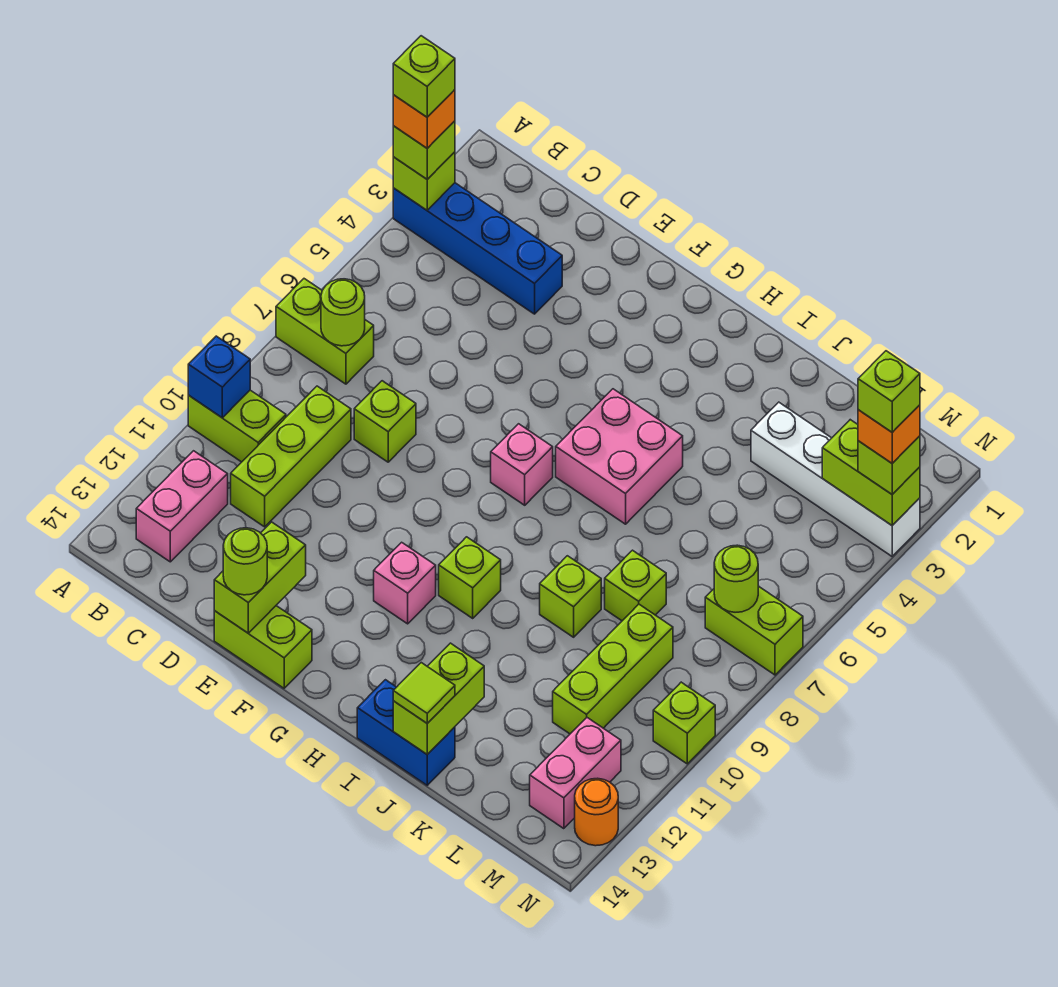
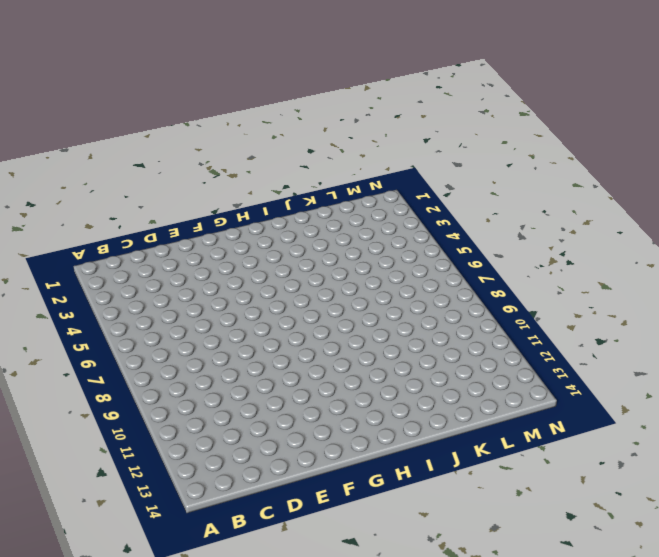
none -> blue brick A3:D3 level 1
none -> lime brick A7:B7 level 1
none -> lime brick A10:B10 level 1
none -> pink brick B12:B13 level 1

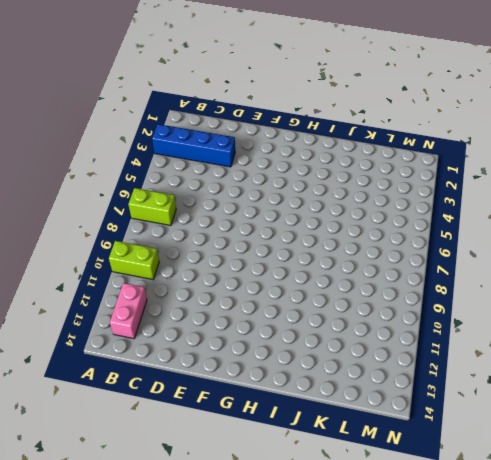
none -> lime brick C9:C11 level 1
none -> lime brick D8 level 1
none -> lime brick E14:F14 level 1
none -> pink brick G7 level 1

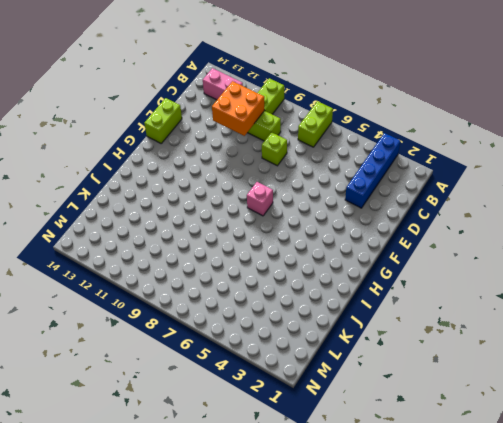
orange brick C10:D11 level 2 -> none
none -> pink brick G11 level 1
none -> pink brick H5:I6 level 1
none -> lime brick H10 level 1
none -> blue brick I14:J14 level 1

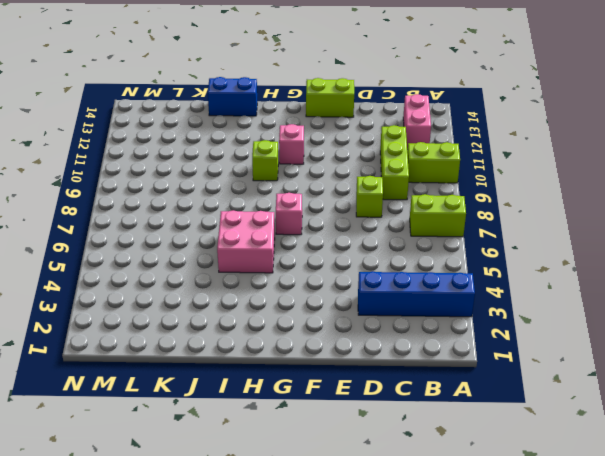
none -> lime brick J9 level 1
none -> white brick K3:N3 level 1
none -> lime brick K8 level 1
none -> lime brick L9:L11 level 1

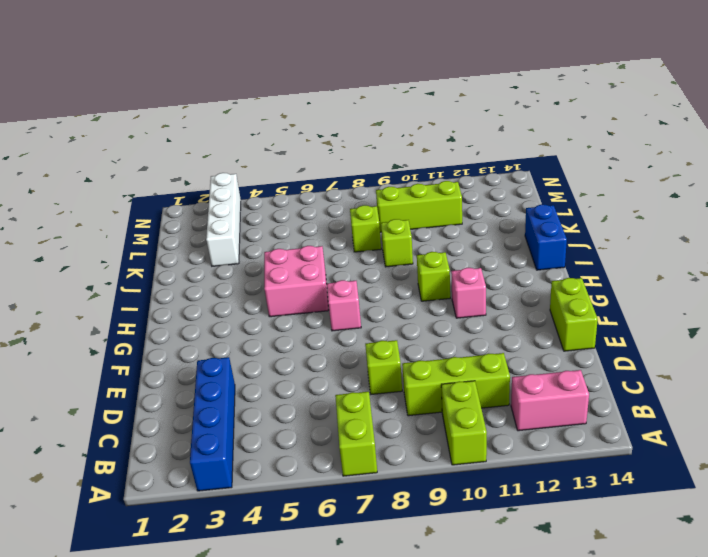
none -> lime brick M7:N7 level 1
none -> pink brick M12:M13 level 1
none -> lime brick N10 level 1
none -> orange round brick N13 level 1

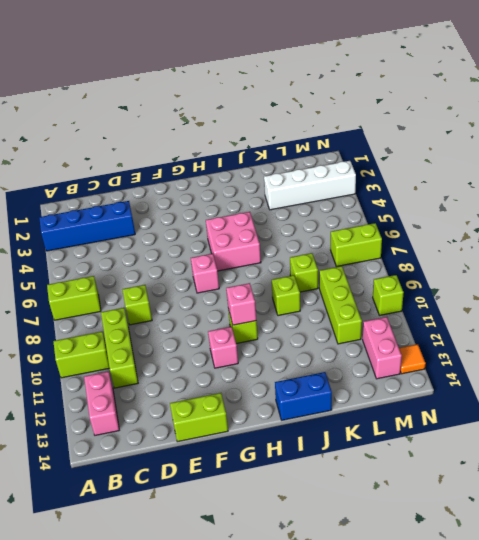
pink brick H10 level 2 -> none
orange tile N13 level 1 -> orange round brick N13 level 1
none -> lime brick A3 level 2
none -> blue brick A10 level 2
none -> lime round brick B7 level 2
none -> lime brick E13:E14 level 2

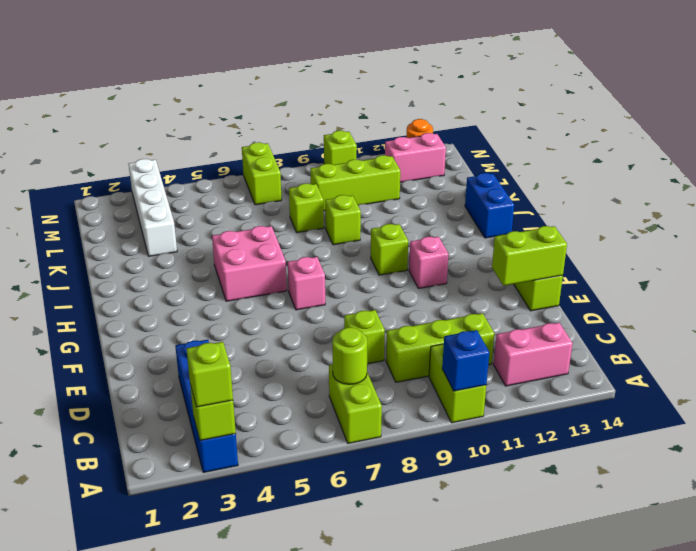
none -> lime brick J13:J14 level 2
none -> lime brick M3:N3 level 2
none -> lime round brick M7 level 2
none -> lime round brick E14 level 3

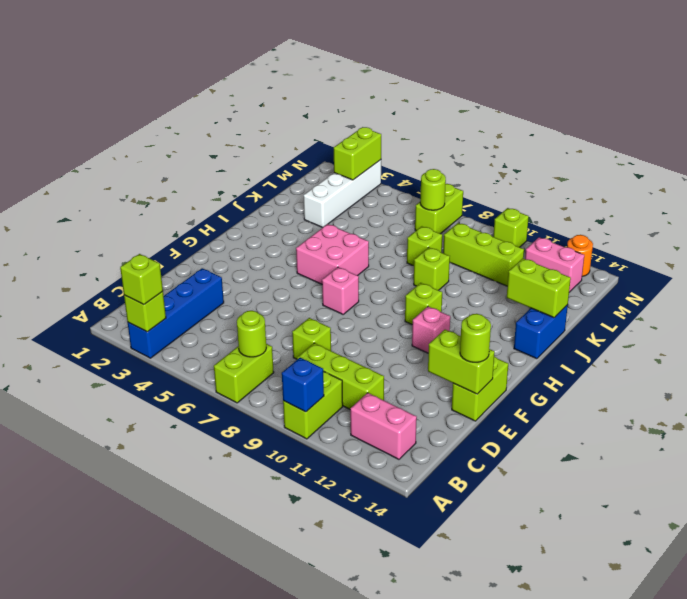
none -> lime tile J14 level 3
none -> lime brick N3 level 3
none -> orange brick A3 level 4
none -> orange brick N3 level 4

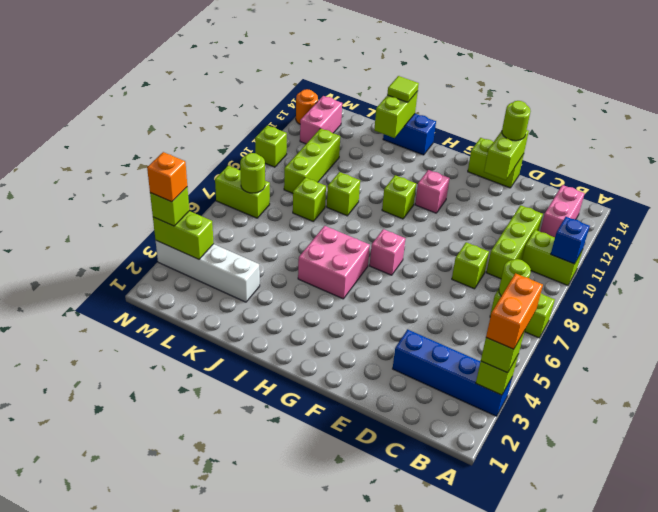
orange brick A3:A4 level 4 -> orange brick A3 level 4
none -> lime brick A3 level 5
none -> lime brick N3 level 5

